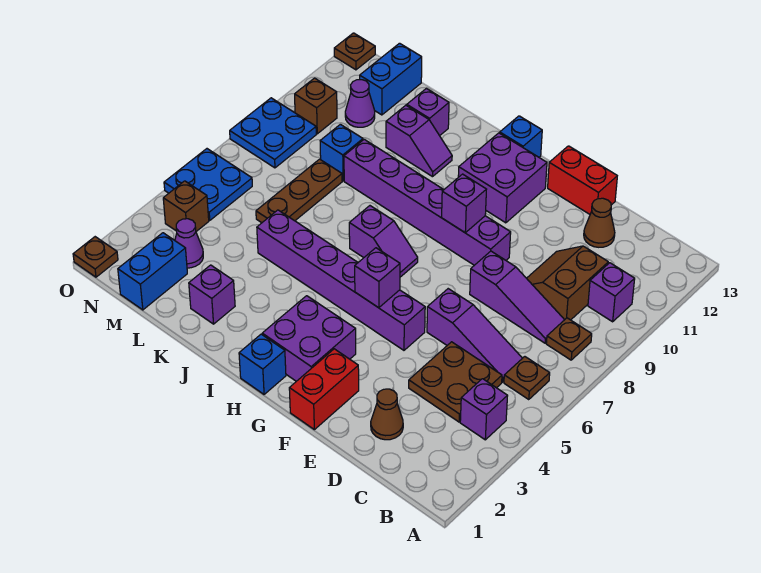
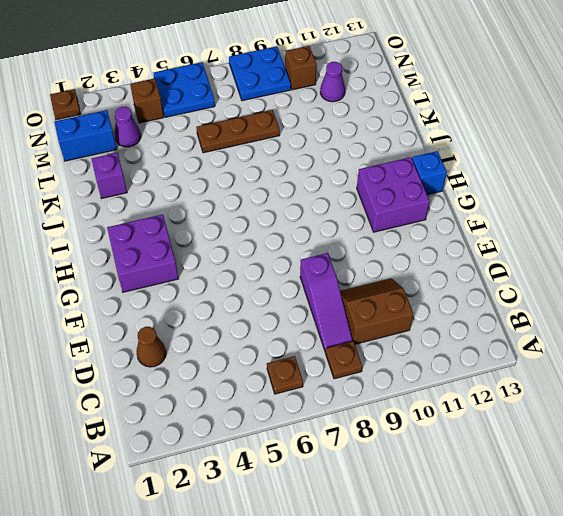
none -> purple brick B4 level 1
none -> purple brick B10 level 1
none -> brown plate C4:D5 level 1
none -> purple slope C6:E6 level 1 top E

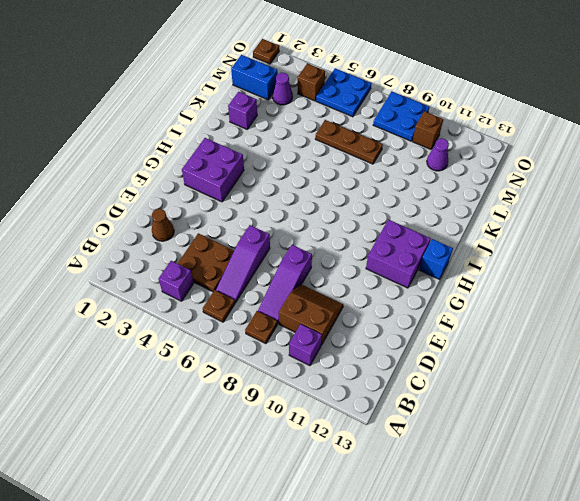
none -> brown cone D12 level 1
none -> red brick E13:F13 level 1
none -> red brick F1:F2 level 1
none -> purple brick F5:K5 level 1

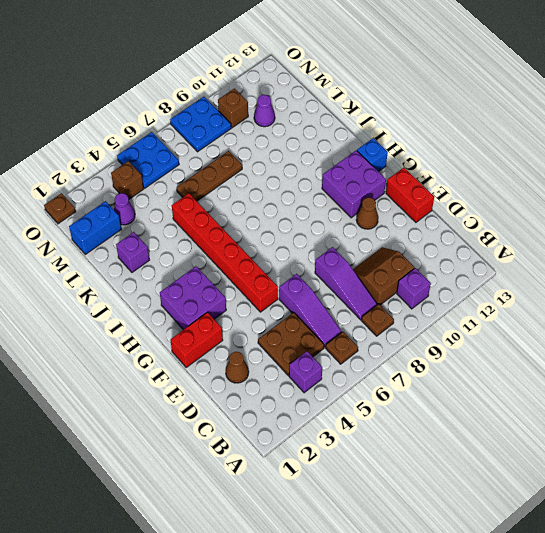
red brick F5:K5 level 1 -> purple brick F5:K5 level 1
brown cone F11 level 1 -> brown cone D12 level 1
none -> purple brick F9:K9 level 1
none -> blue brick H1 level 1
none -> purple slope H7:I7 level 1 top I
none -> purple slope J11:K11 level 1 top K

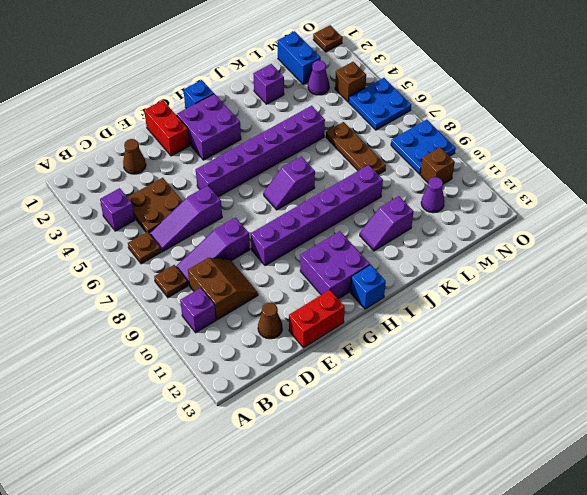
none -> purple brick K12 level 1
none -> blue brick L9 level 1
none -> blue brick M12:M13 level 1
none -> brown plate O13 level 1

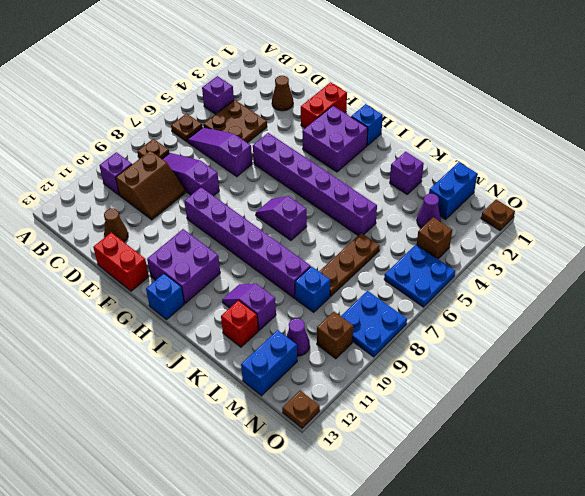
red brick K12 level 1 -> purple brick K12 level 1
none -> purple brick G5 level 2
none -> purple brick G9 level 2

